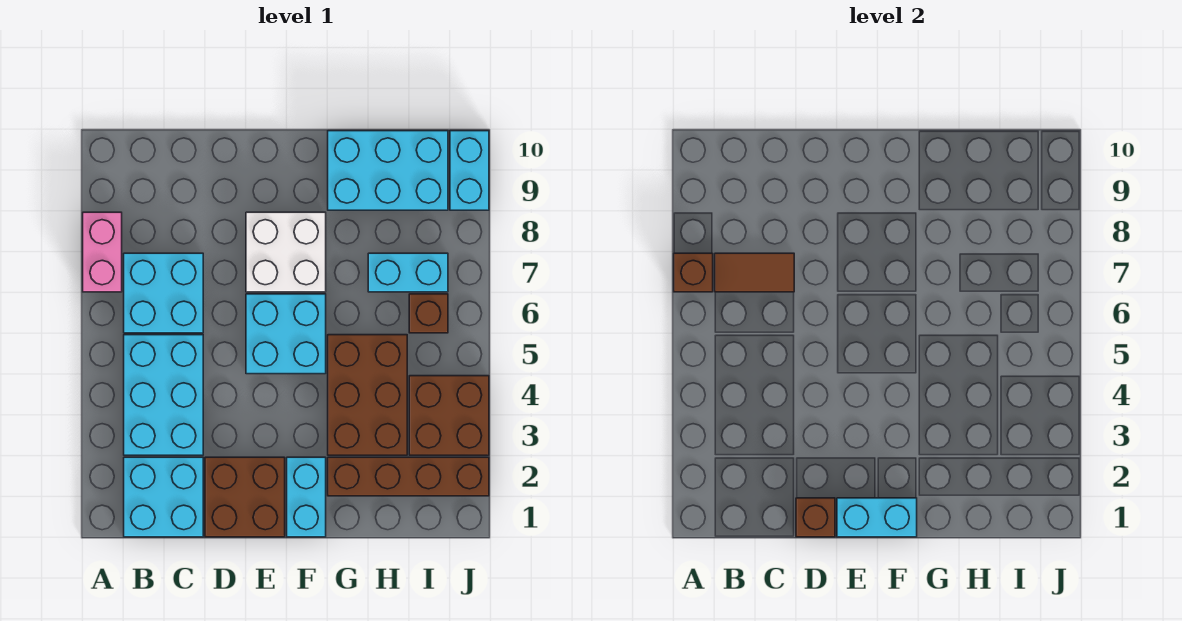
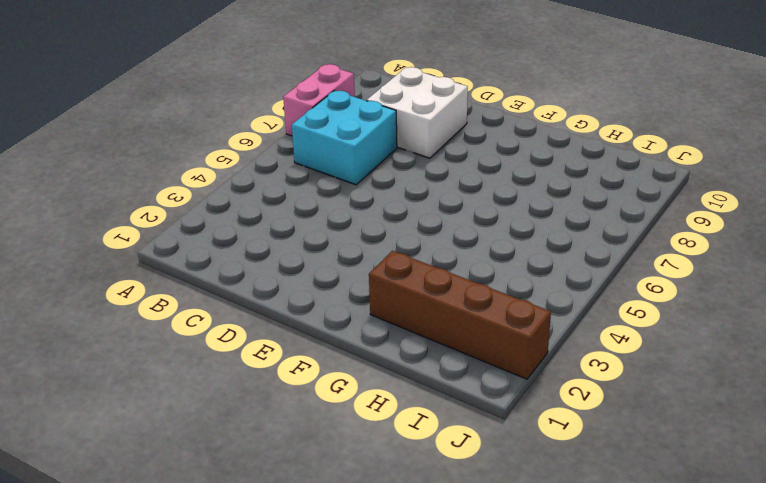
white brick C8:D9 level 1 -> white brick E7:F8 level 1
none -> cyan brick B1:C2 level 1
none -> cyan brick B3:C5 level 1
none -> brown brick D1:E2 level 1

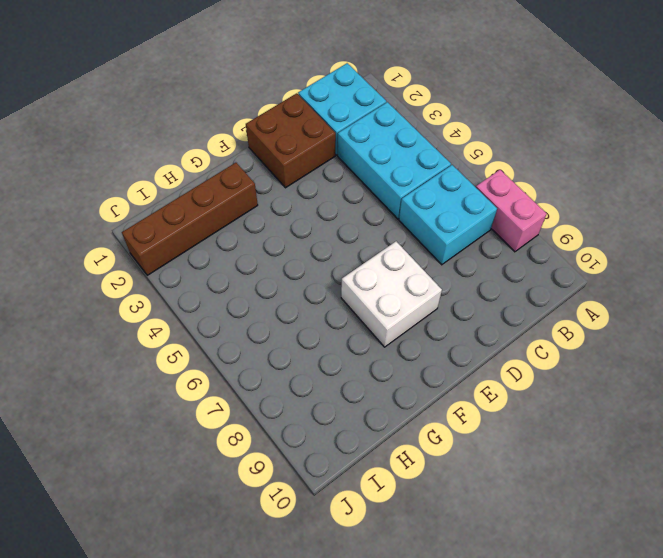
none -> cyan brick E5:F6 level 1
none -> cyan brick F1:F2 level 1
none -> brown brick G3:H5 level 1

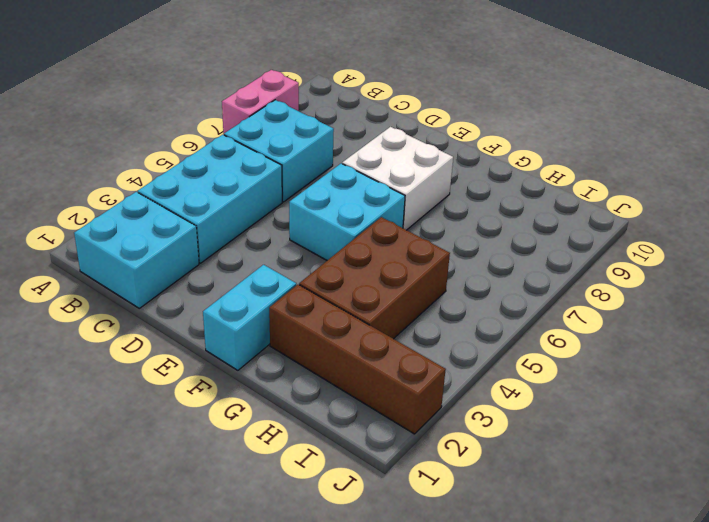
none -> brown brick D1:E2 level 1
none -> cyan brick G9:I10 level 1
none -> cyan brick H7:I7 level 1

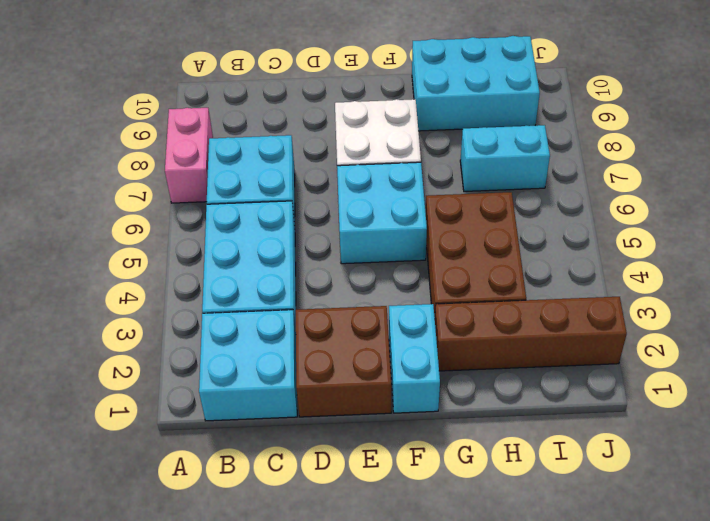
none -> brown brick I3:J4 level 1
none -> brown brick I6 level 1
none -> cyan brick J9:J10 level 1

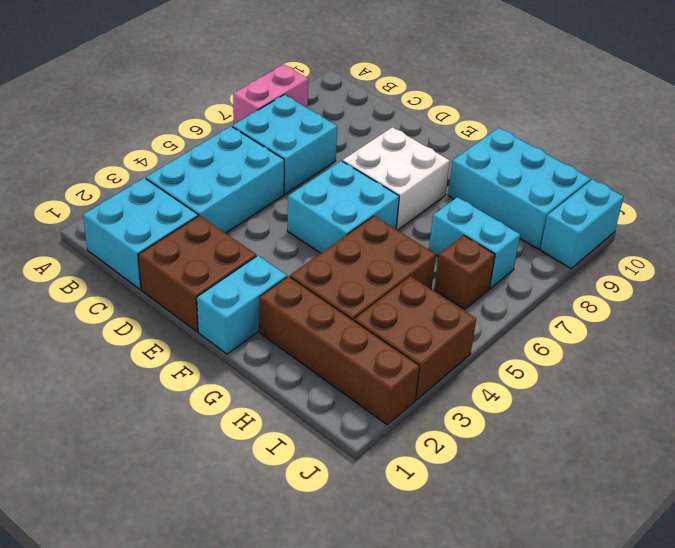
none -> brown brick A7 level 2
none -> brown tile B7:C7 level 2
none -> brown brick D1 level 2

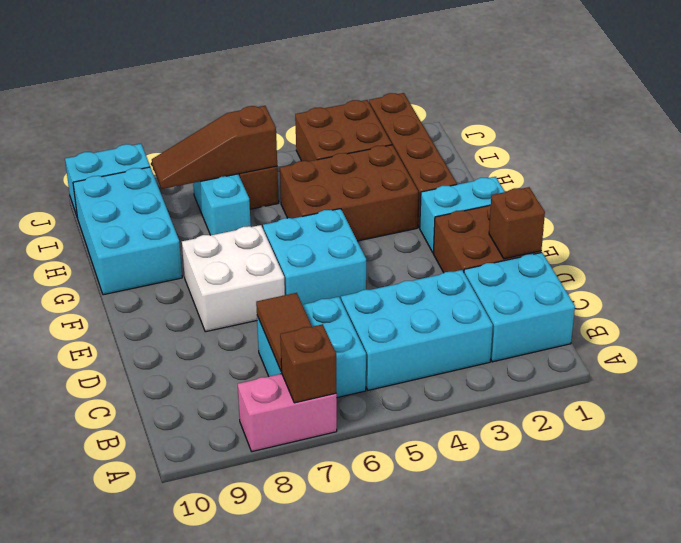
brown slope I6:I8 level 2 top 6 -> none
none -> cyan brick E1:F1 level 2

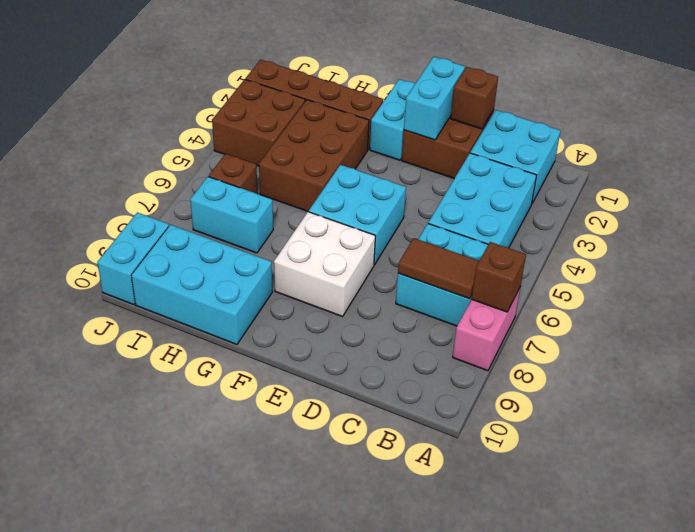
cyan brick E1:E2 level 2 -> cyan brick E1:F1 level 2

